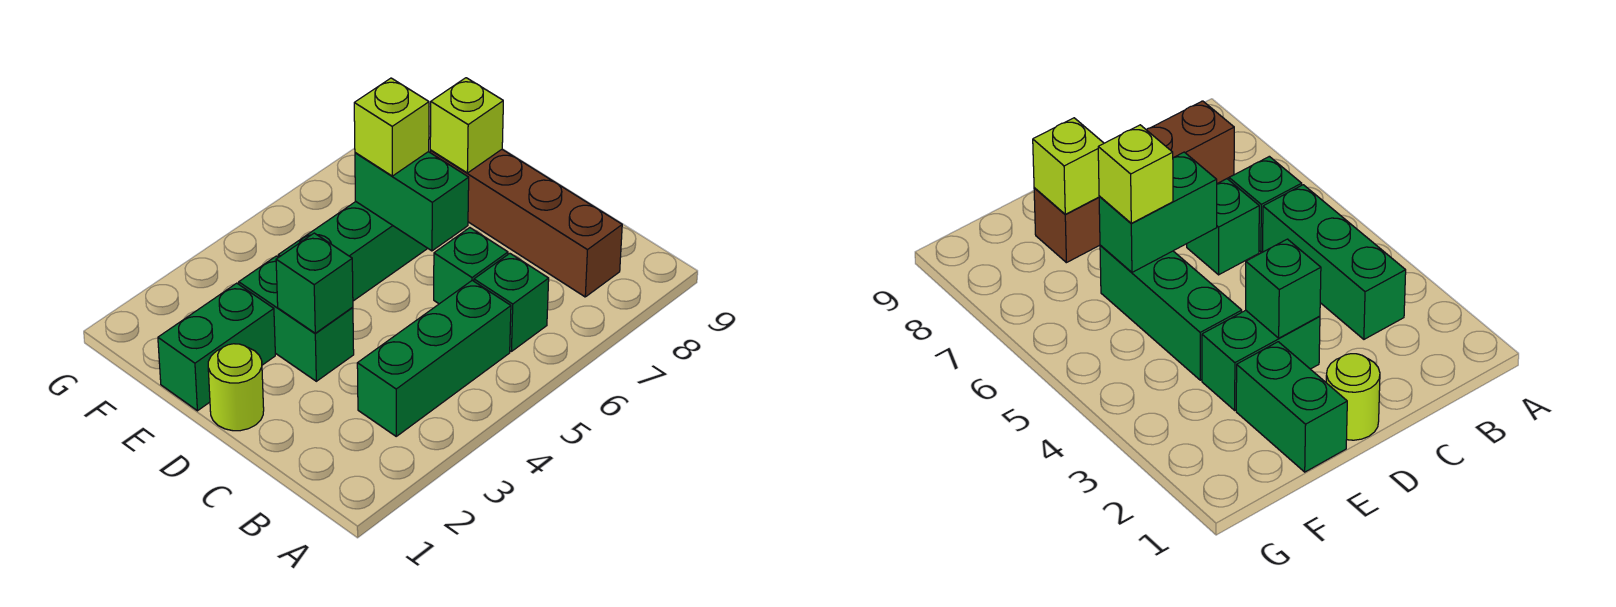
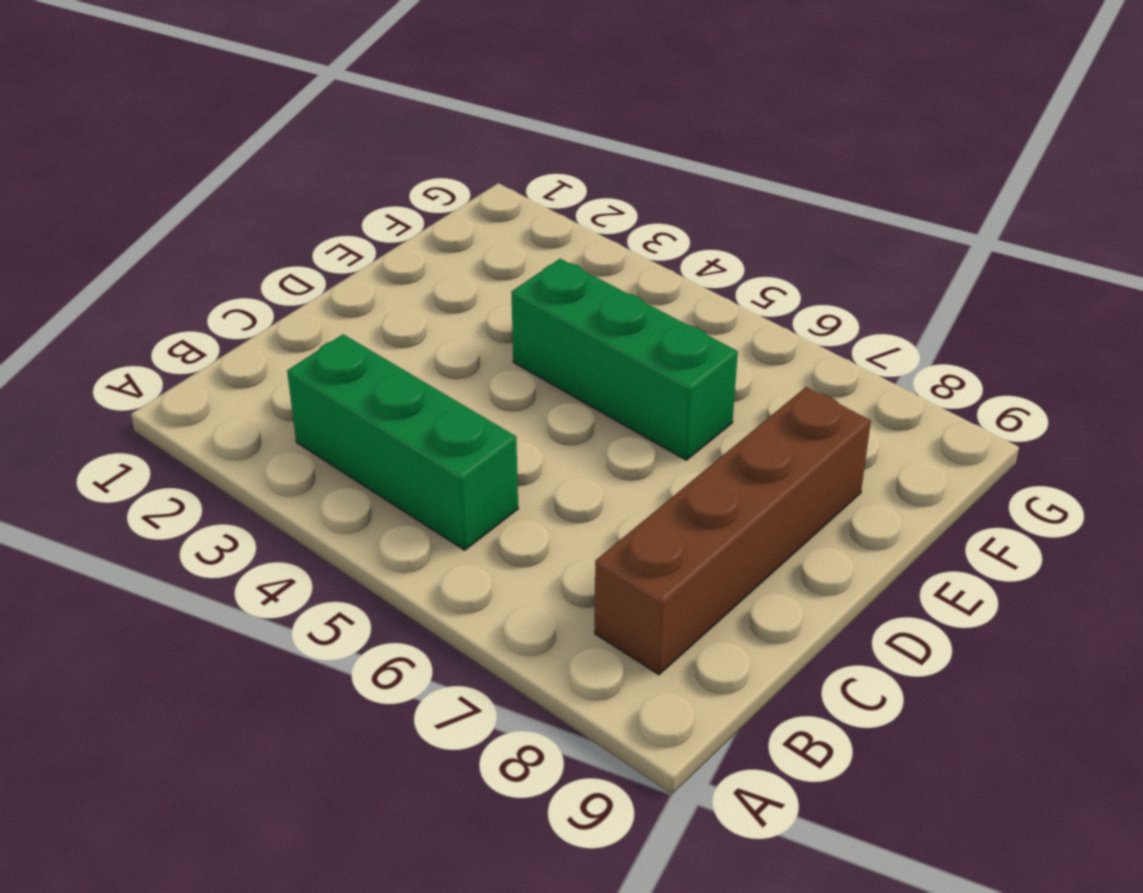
none -> green brick B6 level 1
none -> green brick C6 level 1
none -> lime round brick D1 level 1

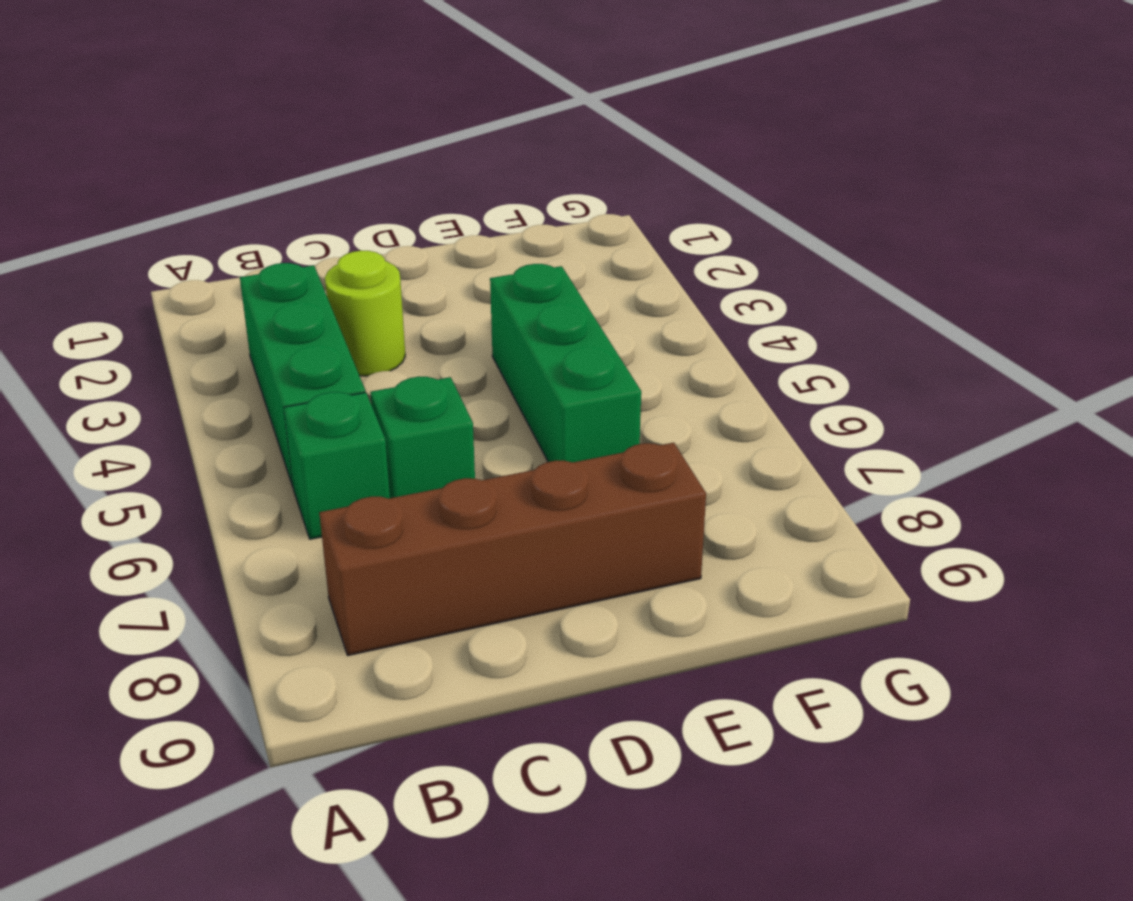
lime round brick C3 level 1 -> lime round brick D1 level 1
none -> green brick D3:E3 level 1
none -> green brick E1:E2 level 1
none -> green brick D3 level 2

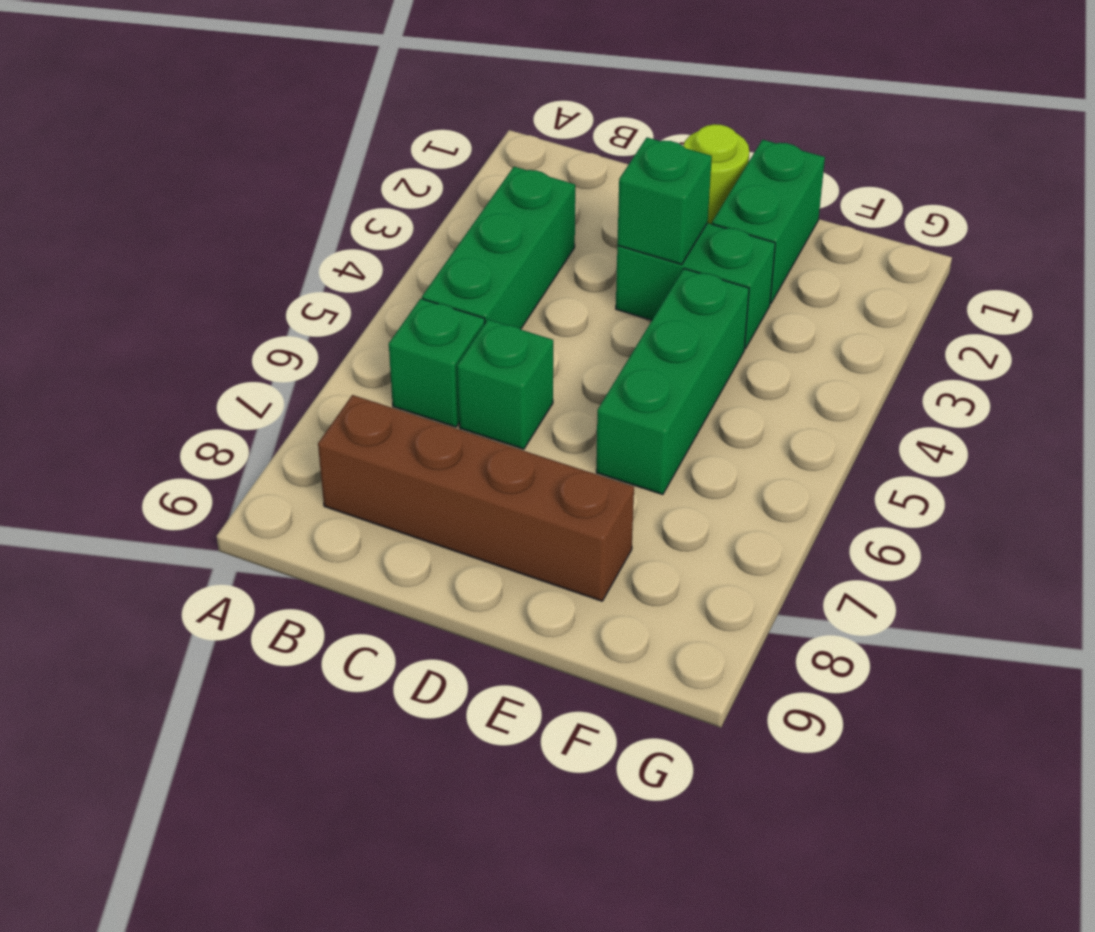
none -> green brick D6:E6 level 2
none -> lime brick E8 level 2
none -> lime brick E6 level 3

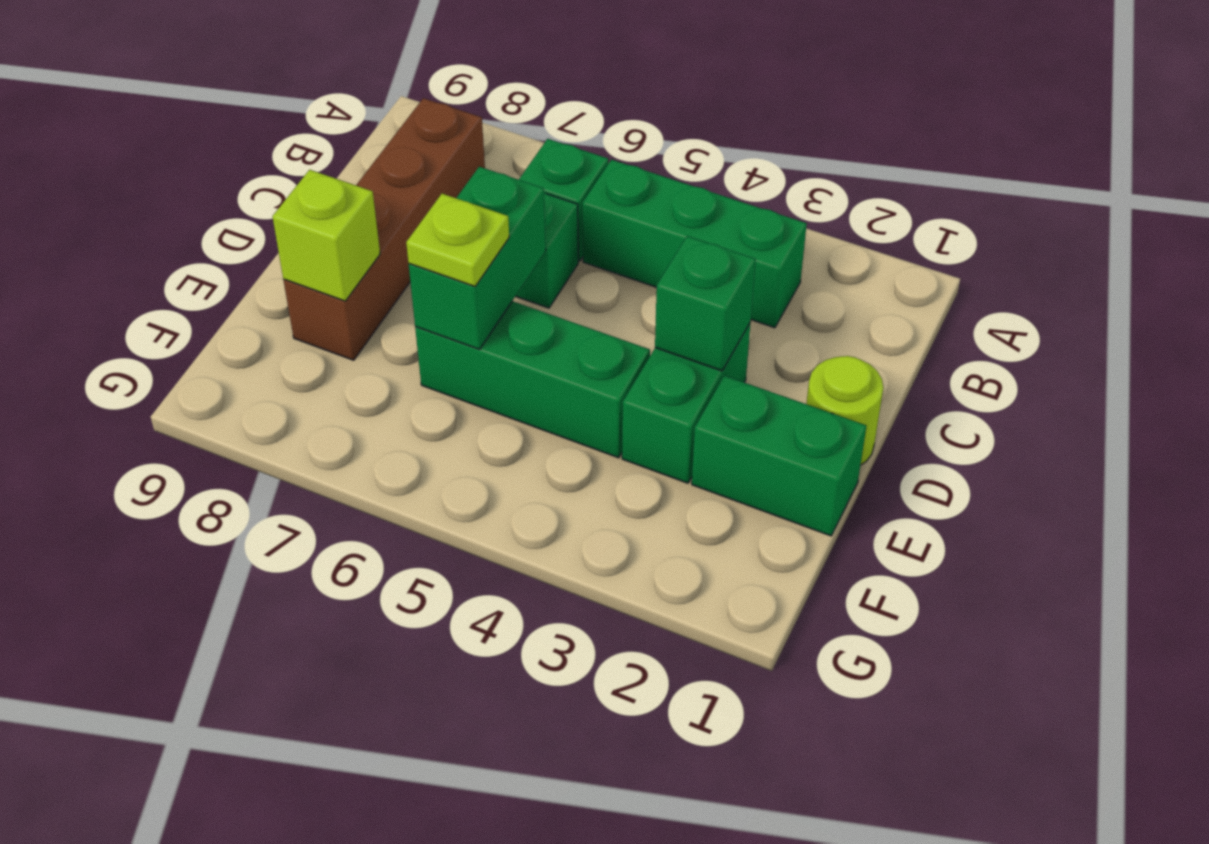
lime plate E6 level 3 -> lime brick E6 level 3

